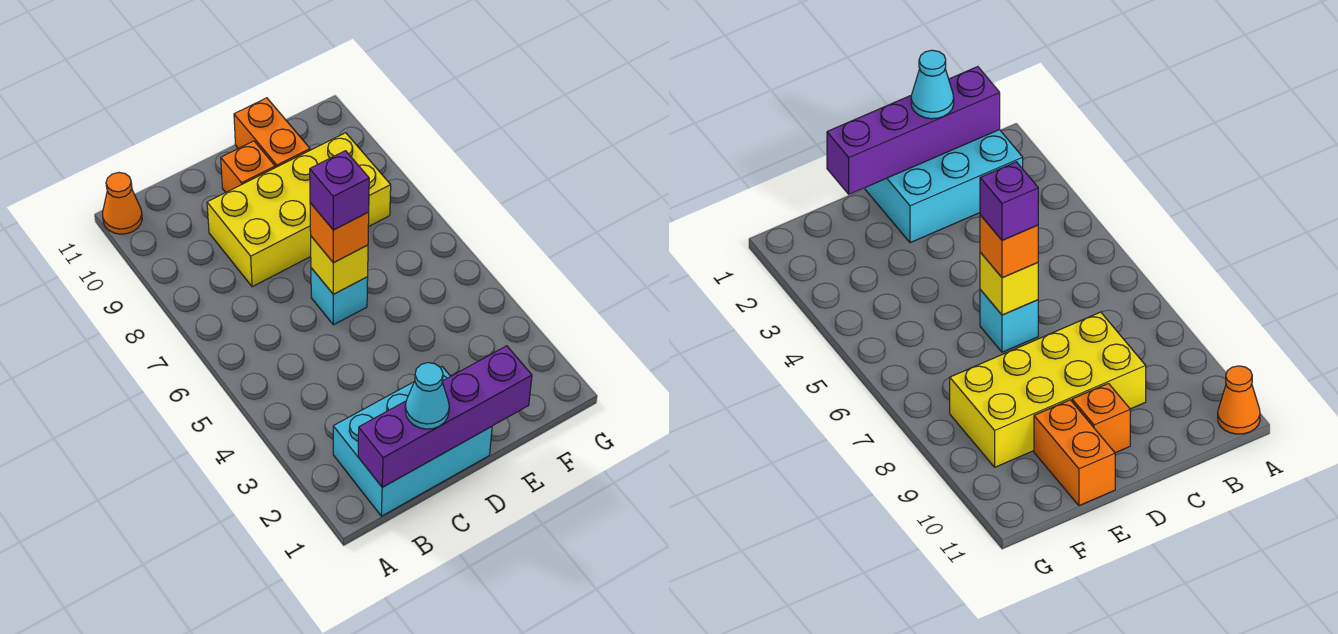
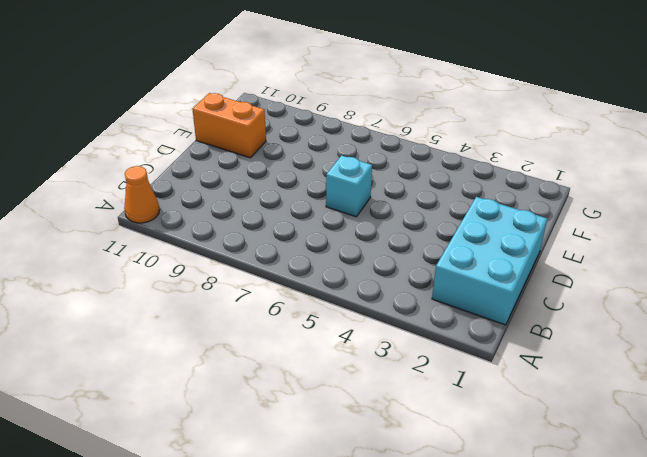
none -> yellow brick C8:F9 level 1
none -> orange brick D10 level 1

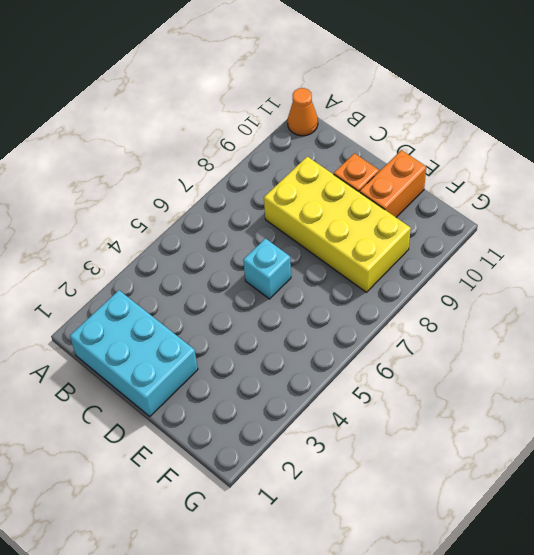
none -> purple brick B1:E1 level 2
none -> yellow brick D6 level 2

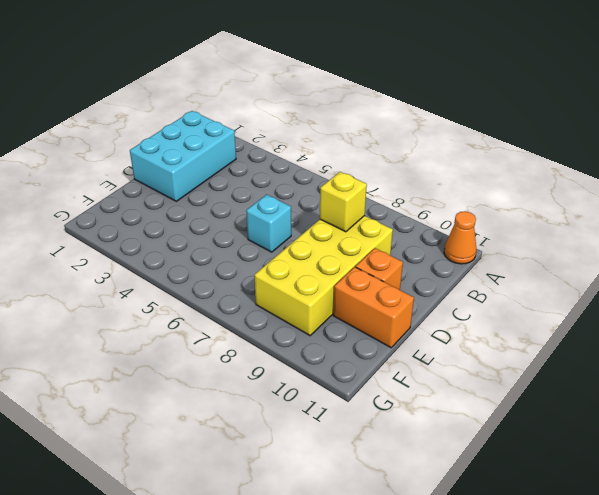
yellow brick C8 level 2 -> yellow brick D6 level 2
none -> purple brick B1:E1 level 2
none -> cyan cone C1 level 3

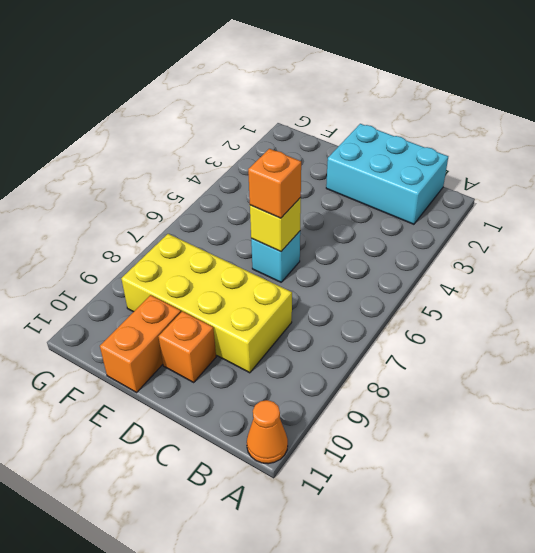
none -> purple brick B1:E1 level 2
none -> cyan cone C1 level 3

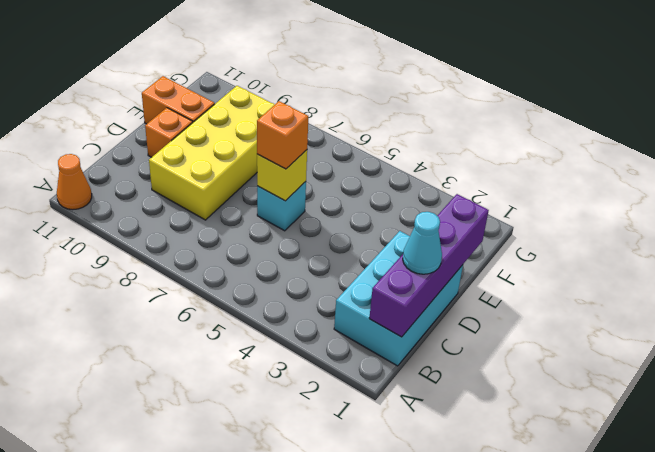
none -> purple brick D6 level 4

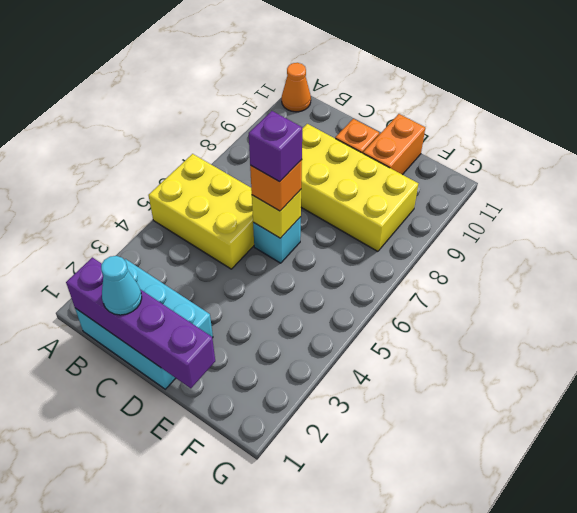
yellow brick A5:C6 level 1 -> none

